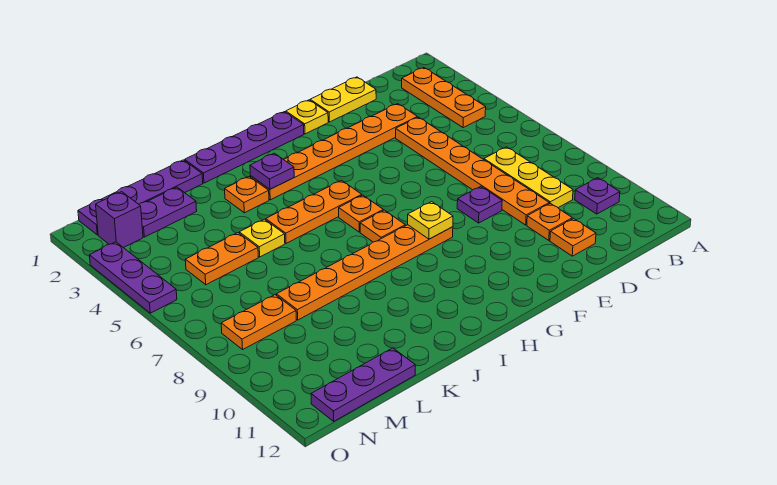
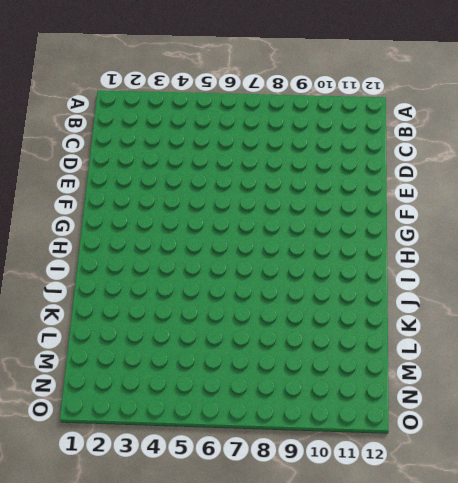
none -> orange plate B2:B4 level 1
none -> purple plate B10 level 1
none -> yellow plate C7:C9 level 1

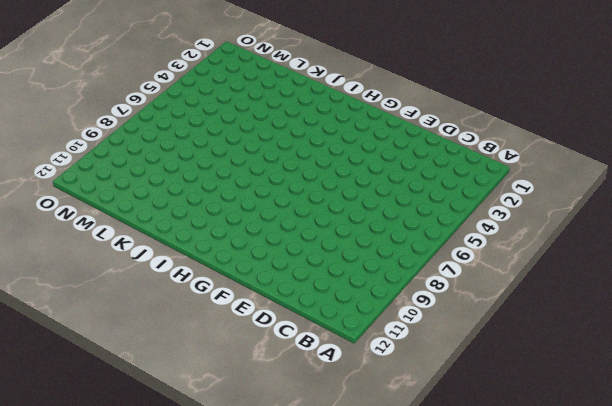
none -> orange plate B2:B4 level 1
none -> purple plate B10 level 1
none -> yellow plate C7:C9 level 1

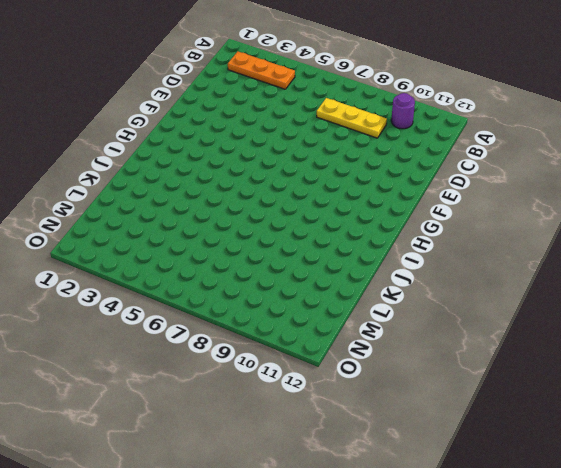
purple round brick B10 level 1 -> purple plate B10 level 1
none -> yellow plate D1:E1 level 1
none -> orange plate D3:I3 level 1
none -> orange plate D4:D9 level 1

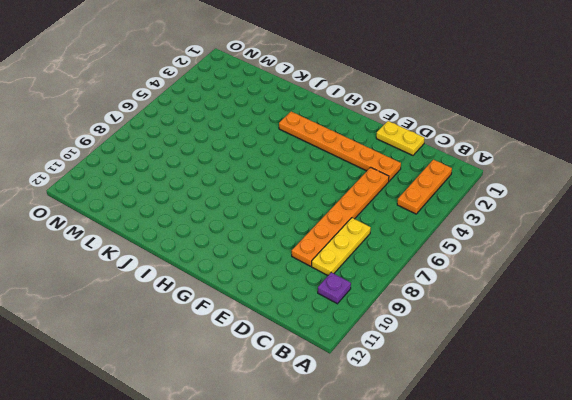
none -> orange plate D10 level 1
none -> orange plate D11 level 1
none -> purple plate E8 level 1

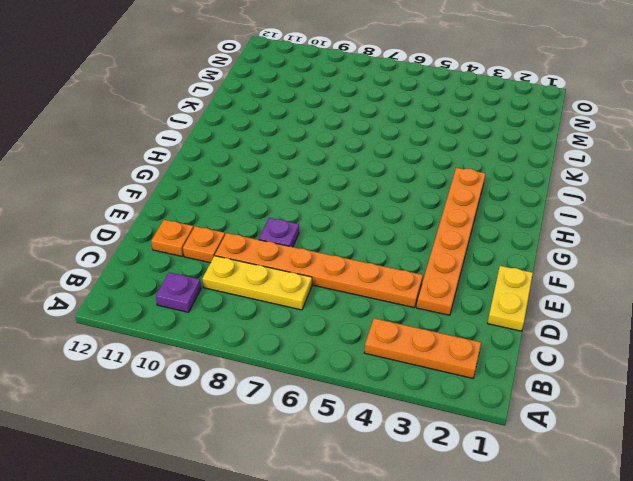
none -> yellow plate F1 level 1
none -> purple plate G1:J1 level 1
none -> orange plate G8:L8 level 1

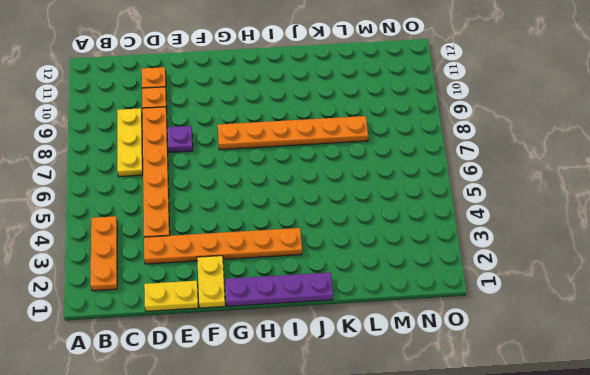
yellow plate F1:F2 level 1 -> yellow plate F1 level 1
none -> purple plate B10 level 1
none -> orange plate H5:J5 level 1
none -> orange plate H6 level 1

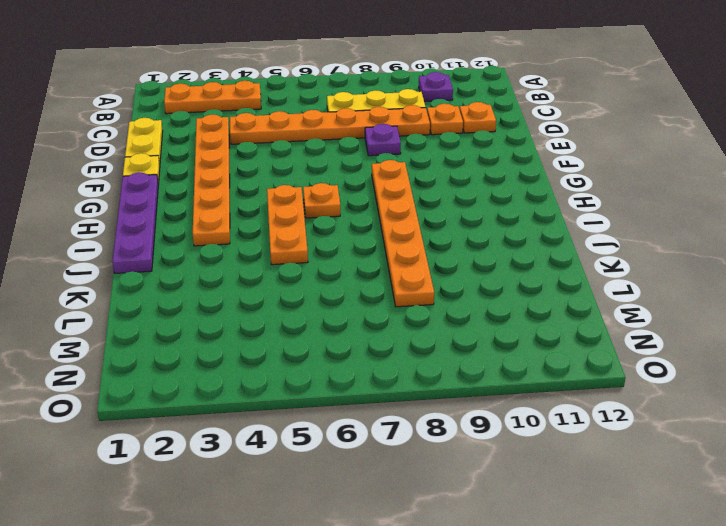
none -> orange plate H7 level 1
none -> orange plate J3 level 1
none -> purple plate K1:N1 level 1

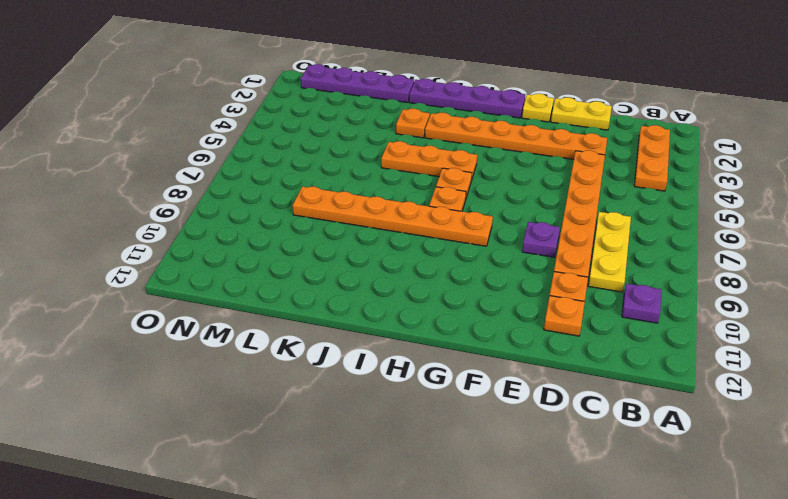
none -> yellow plate K5 level 1
none -> purple plate L2:M2 level 1
none -> orange plate L5:M5 level 1

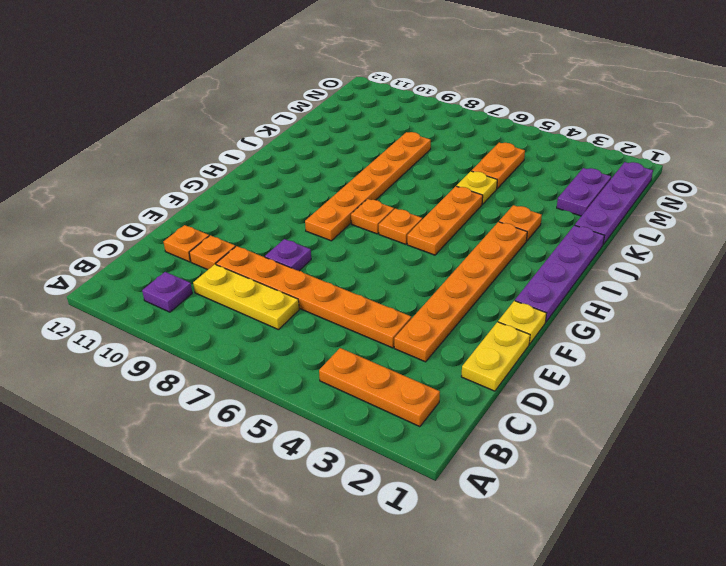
none -> purple plate L12:N12 level 1
none -> orange plate M8:N8 level 1
none -> purple brick N2 level 1

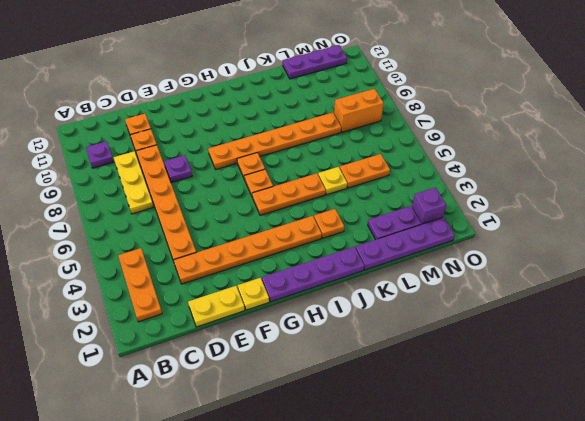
orange brick M8:N8 level 1 -> orange plate M8:N8 level 1
none -> purple plate O3:O5 level 1
none -> yellow plate G8 level 2
none -> purple plate I3 level 2

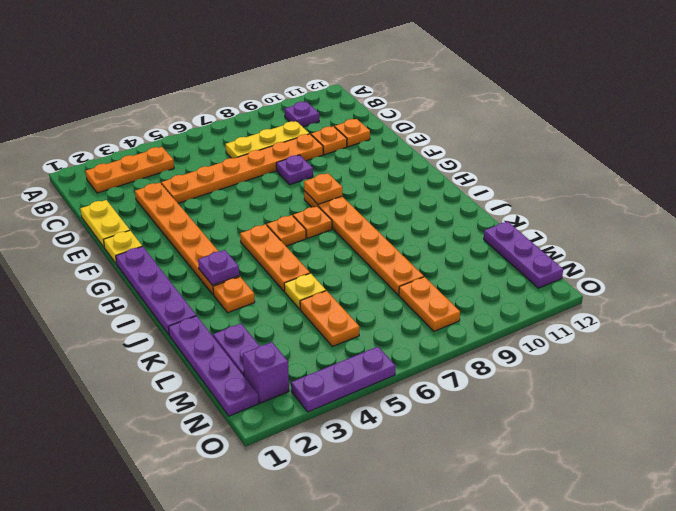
orange plate G8 level 2 -> yellow plate G8 level 2

